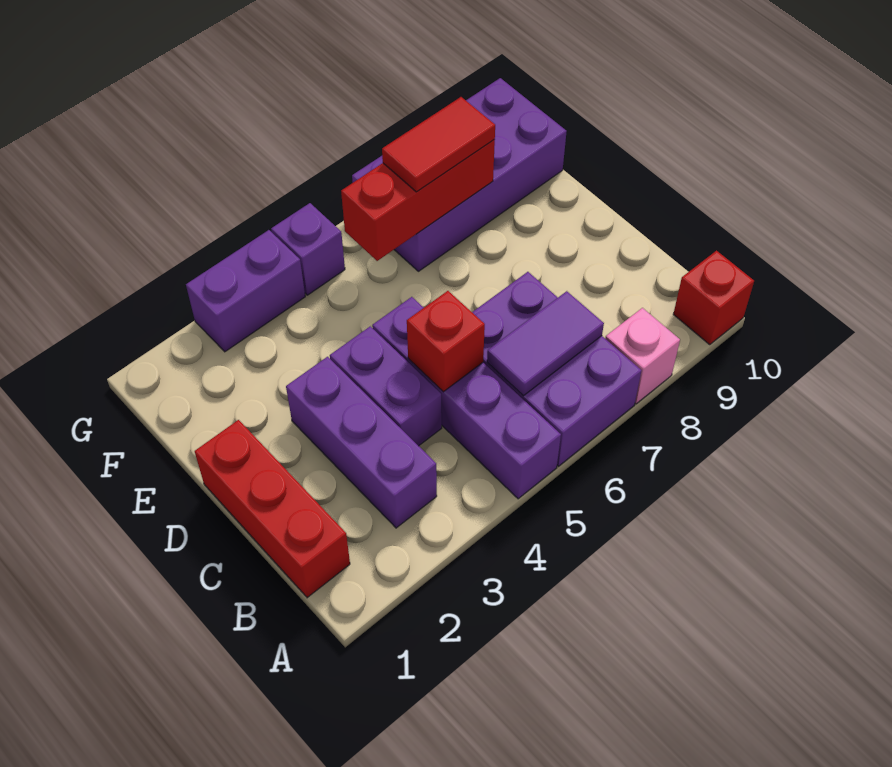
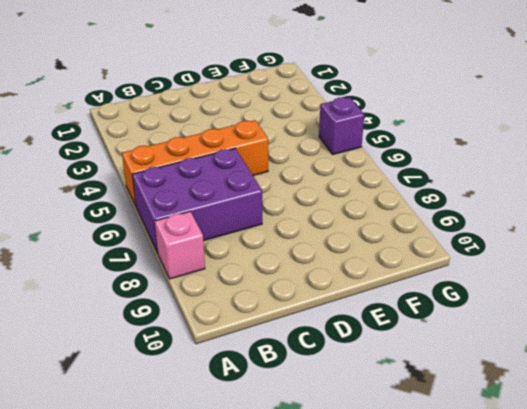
orange brick A5:D5 level 1 -> purple brick A5:D5 level 1
none -> red brick A10 level 1
none -> red brick B1:D1 level 1
none -> purple brick B3:D3 level 1

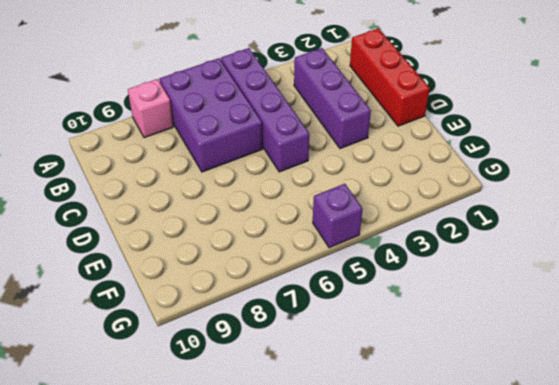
none -> red brick A10 level 1
none -> purple brick C4:D4 level 1
none -> purple brick F7:G10 level 1

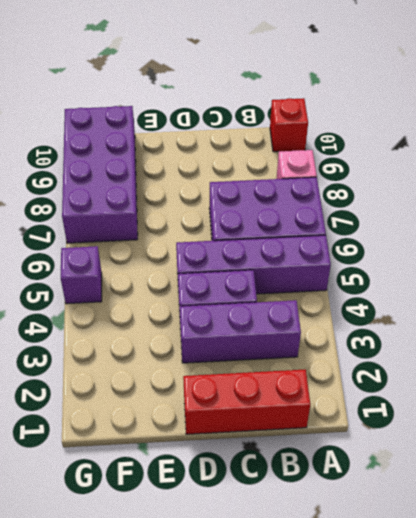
none -> purple brick G3:G4 level 1
none -> purple tile B6:B7 level 2
none -> red brick C5 level 2

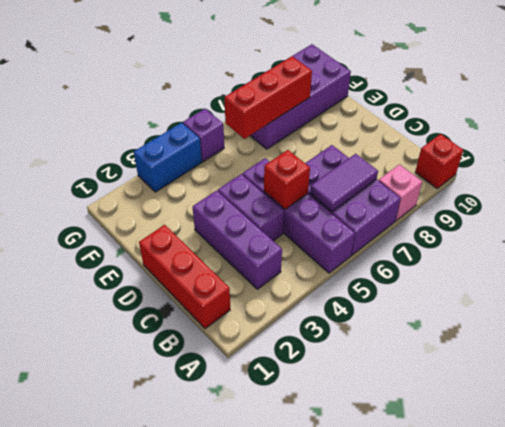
blue brick G3:G4 level 1 -> purple brick G3:G4 level 1
none -> red tile F7:F8 level 3

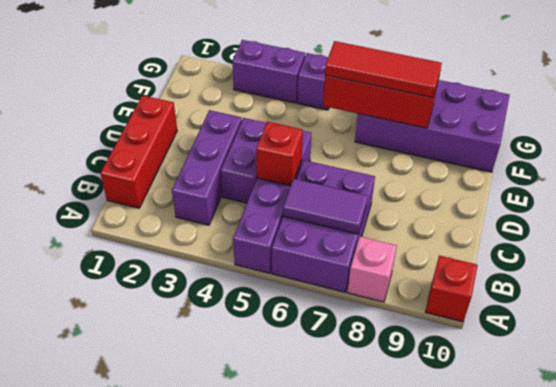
red tile F6:F8 level 3 -> red tile F7:F8 level 3

